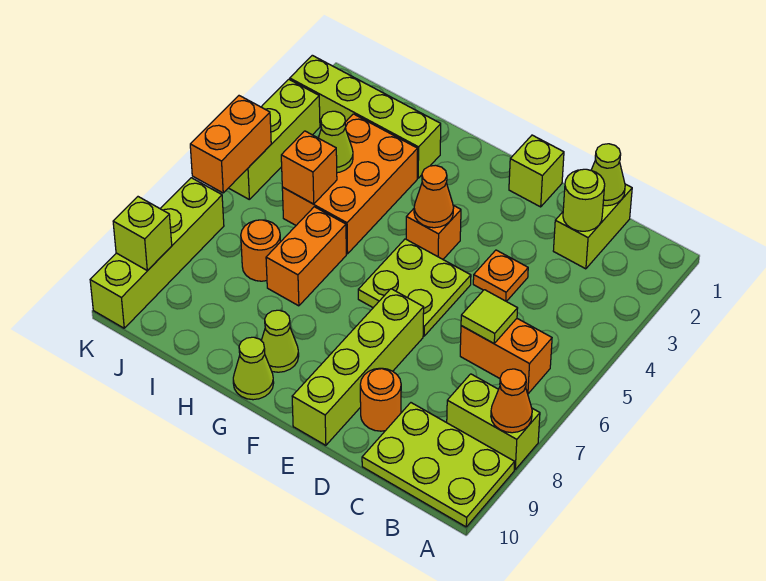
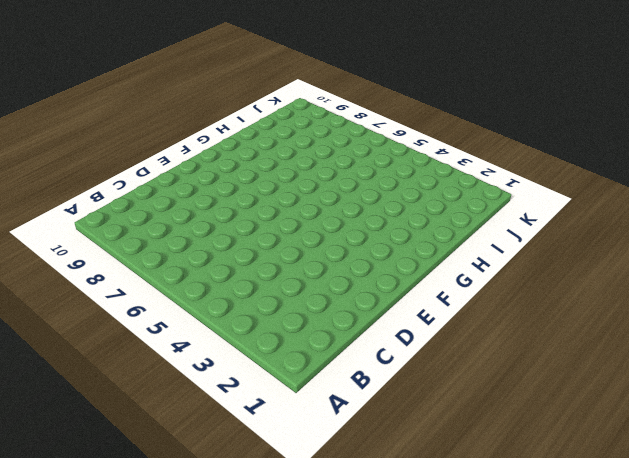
none -> lime brick A8:B8 level 1
none -> lime plate A9:C10 level 1
none -> orange brick B6:C6 level 1

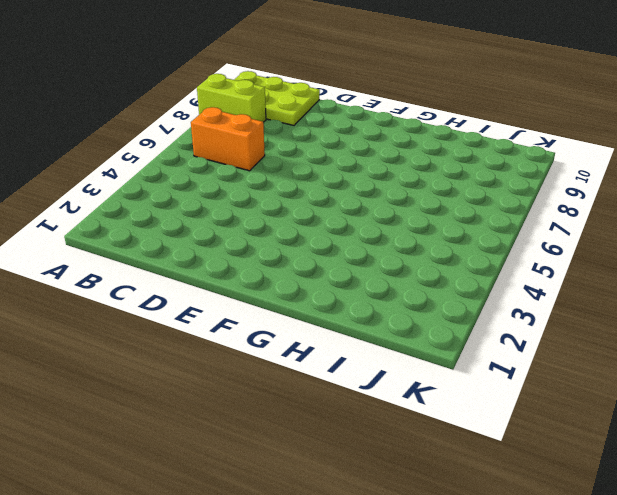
none -> lime brick C1:C2 level 1
none -> orange plate D4 level 1
none -> orange round brick D9 level 1

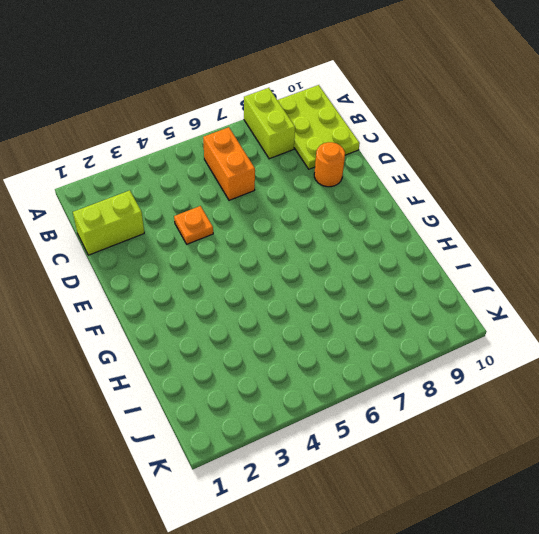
none -> lime brick E1 level 1
none -> lime plate E5:F6 level 1
none -> lime brick E7:E10 level 1

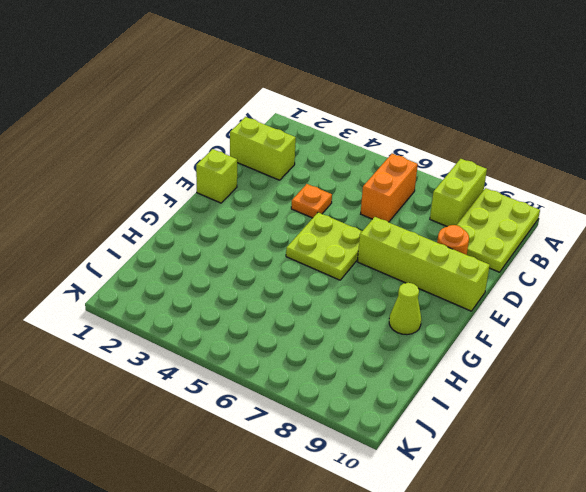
none -> orange brick F4 level 1
none -> lime cone G10 level 1
none -> lime brick H2:K2 level 1

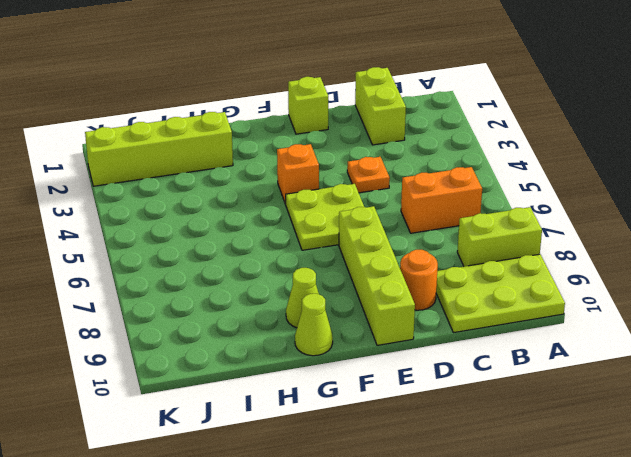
none -> orange brick H3:I5 level 1
none -> orange brick H6:H7 level 1
none -> orange round brick I7 level 1

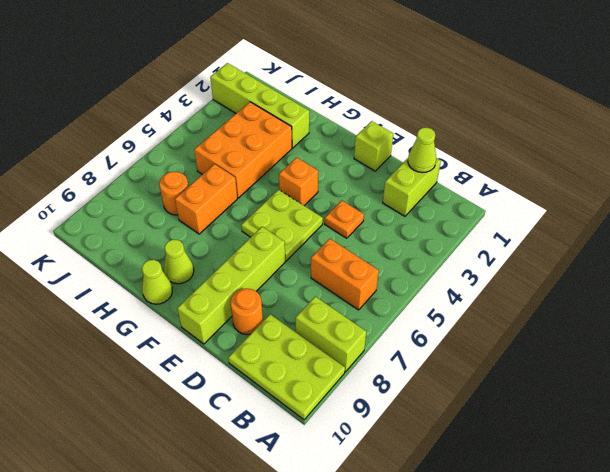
none -> lime brick K3:K5 level 1
none -> lime brick K7:K10 level 1
none -> orange cone A8 level 2

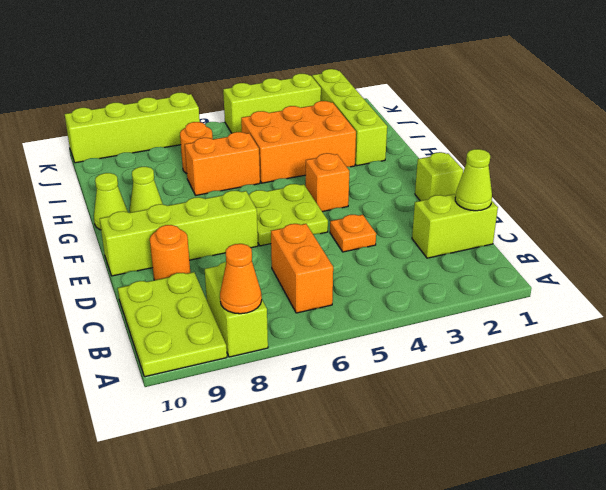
none -> lime round brick C2 level 2
none -> lime tile C6 level 2
none -> orange cone F4 level 2

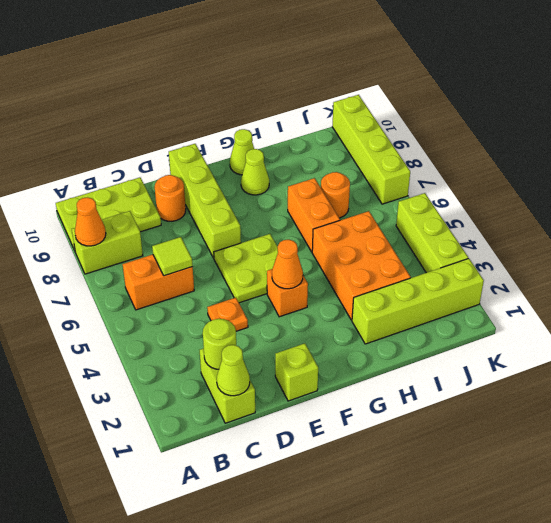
none -> lime cone I4 level 2
none -> orange brick I5 level 2
none -> orange brick K5:K6 level 2

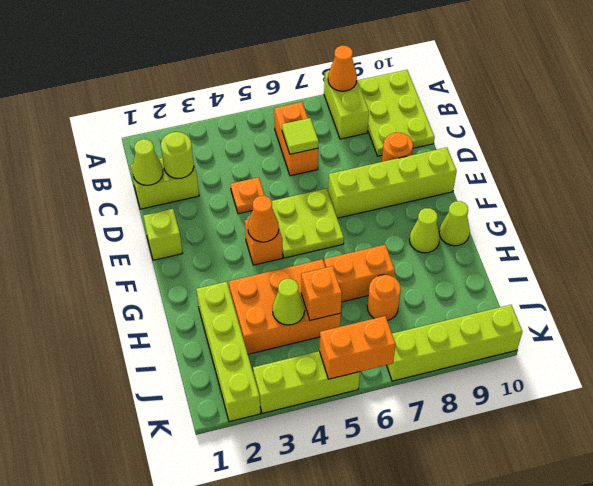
none -> lime brick K9 level 2

